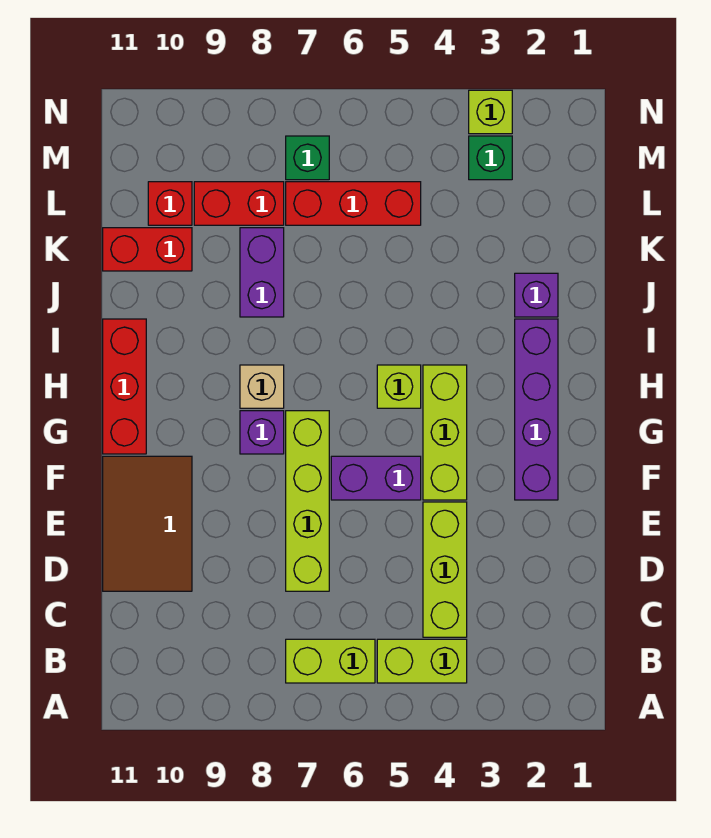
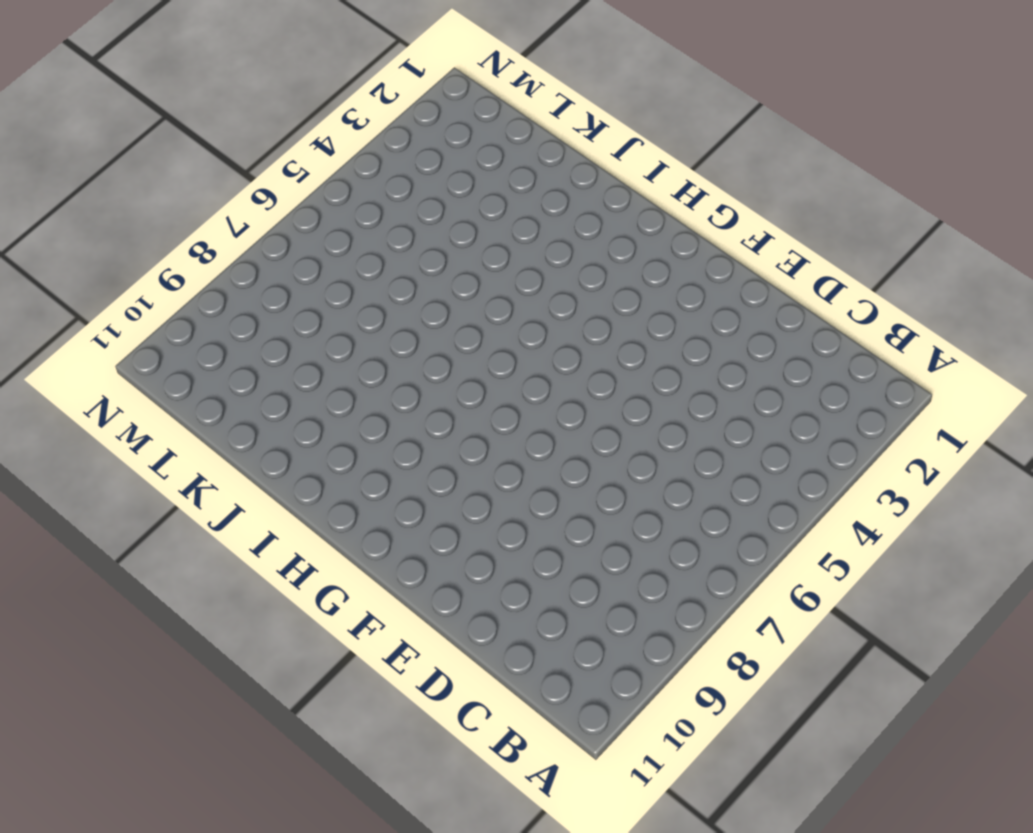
none -> lime brick B4:B5 level 1
none -> lime brick B6:B7 level 1
none -> lime brick C4:E4 level 1

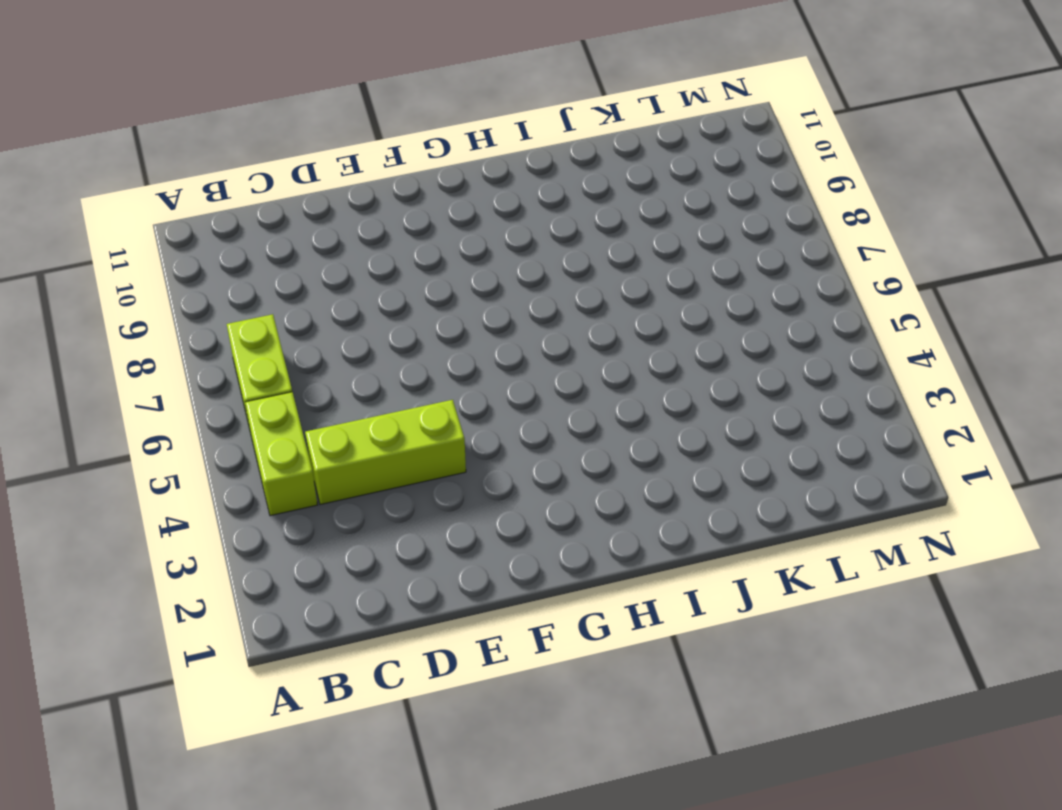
none -> lime brick D7:G7 level 1
none -> brown tile D10:F11 level 1
none -> purple brick F2:I2 level 1

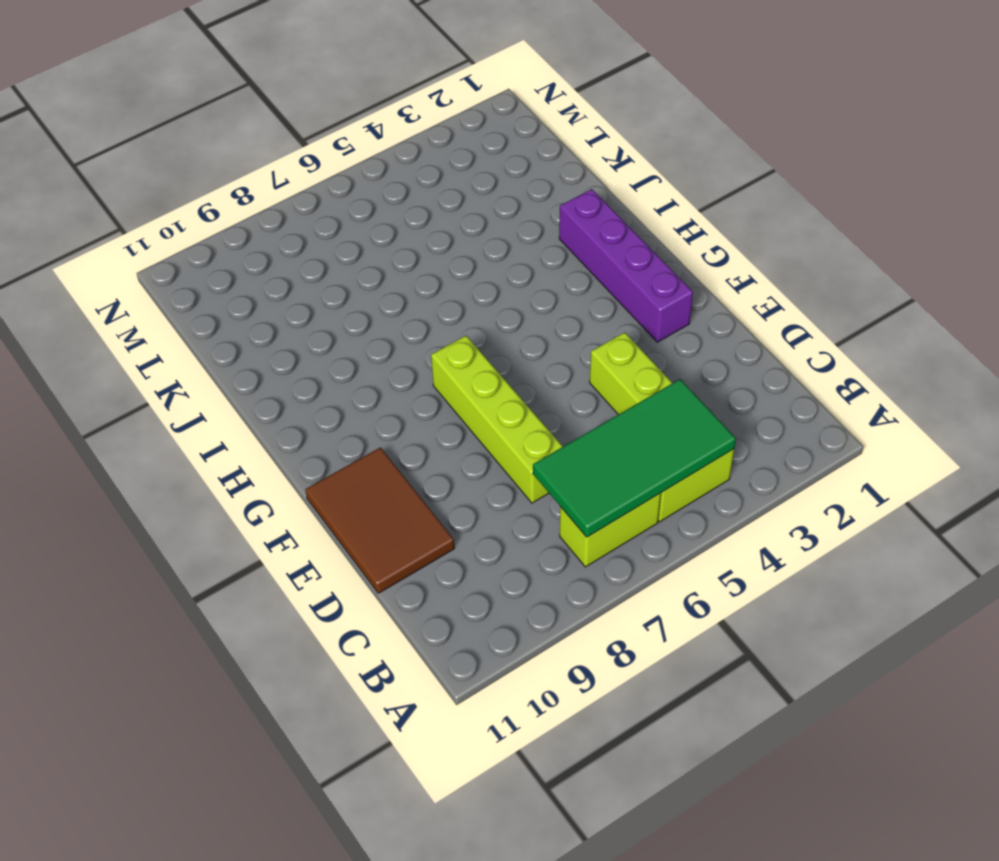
green tile B4:C7 level 2 -> none
none -> lime brick F4:H4 level 1
none -> purple brick F5:F6 level 1
none -> purple brick G8 level 1

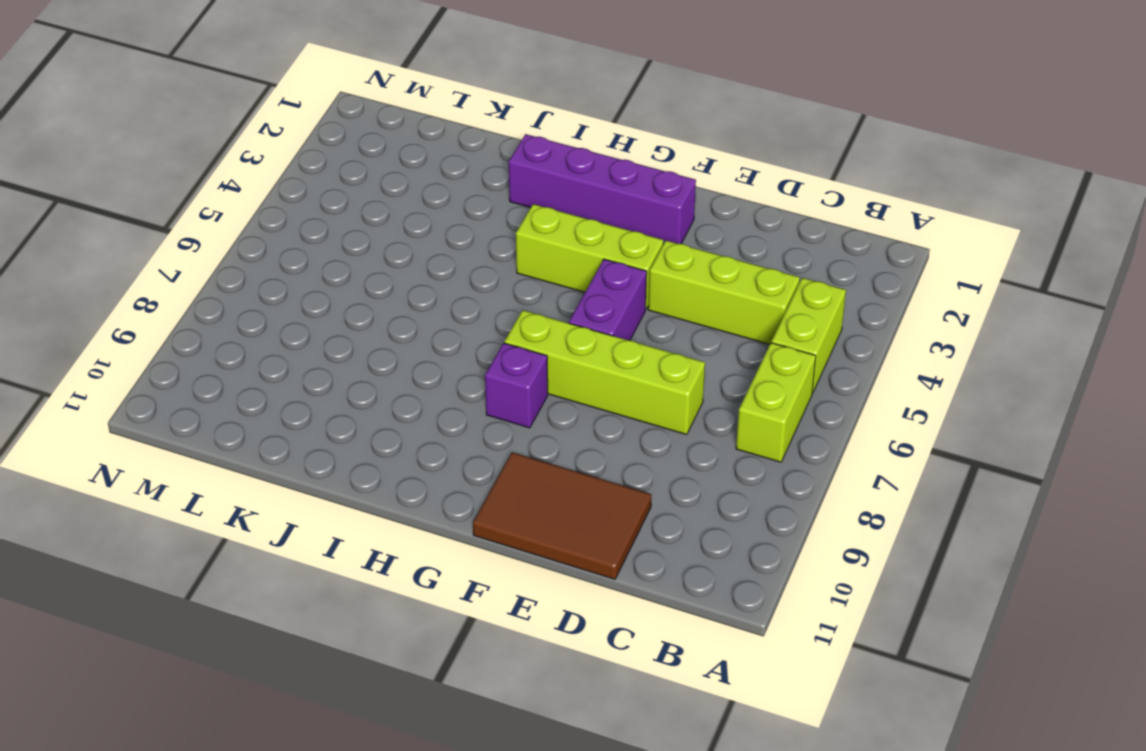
none -> red brick G11:I11 level 1
none -> lime brick H5 level 1
none -> tan brick H8 level 1

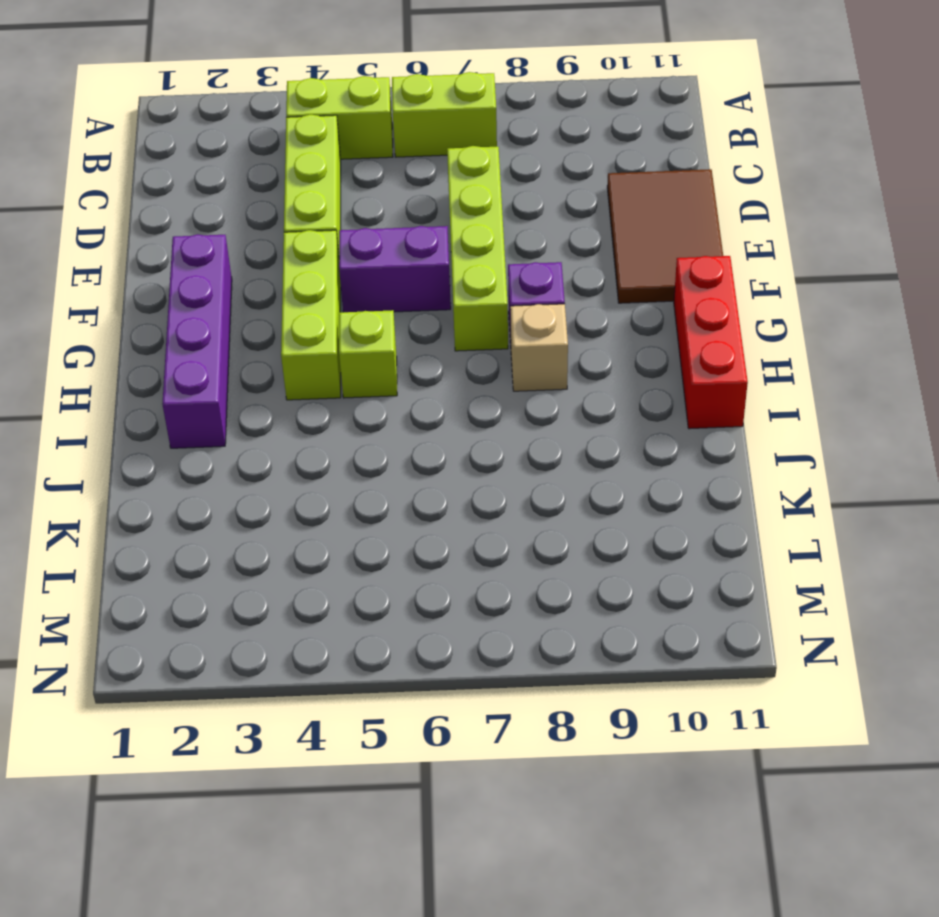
none -> purple brick J2 level 1
none -> purple brick J8:K8 level 1
none -> red brick K10:K11 level 1

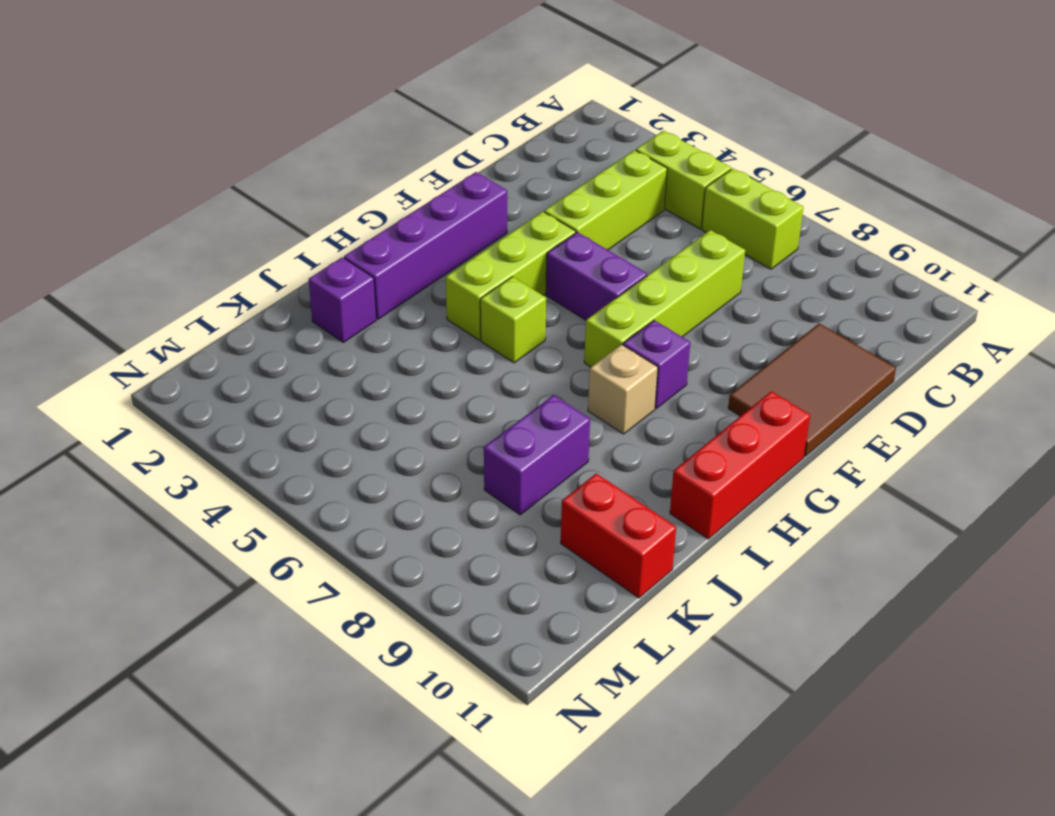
none -> red brick L5:L7 level 1
none -> red brick L8:L9 level 1
none -> red brick L10 level 1

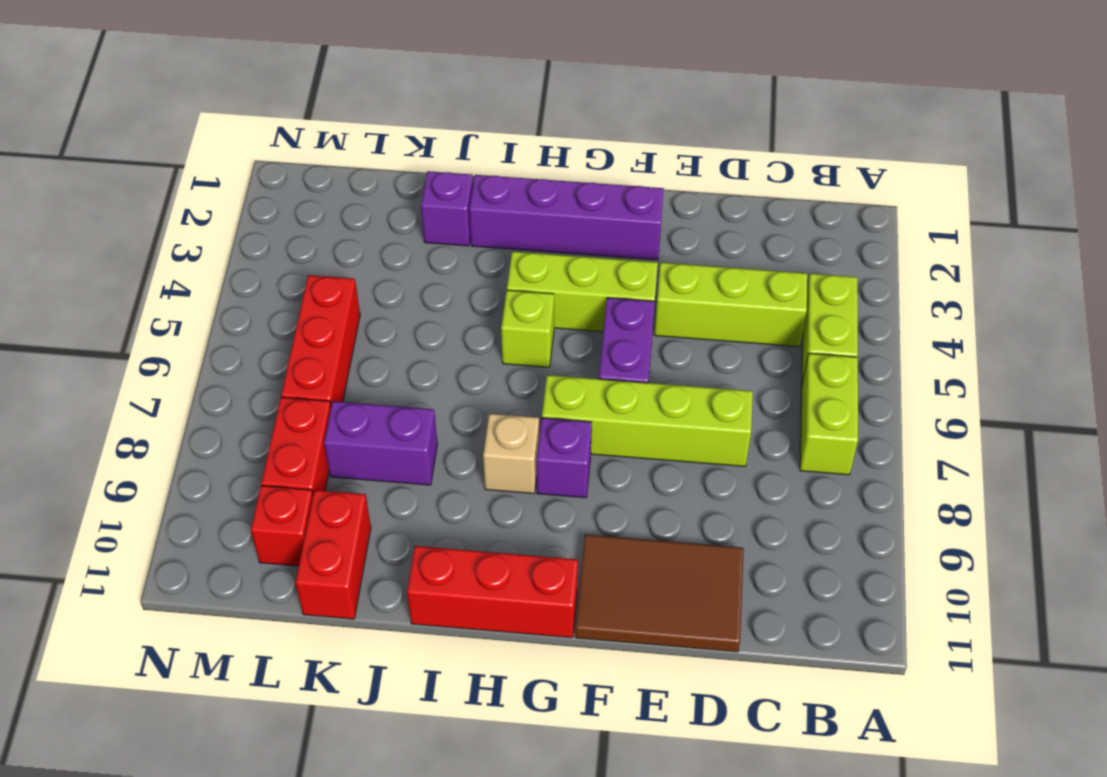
none -> green brick M3 level 1
none -> green brick M7 level 1
none -> lime brick N3 level 1

